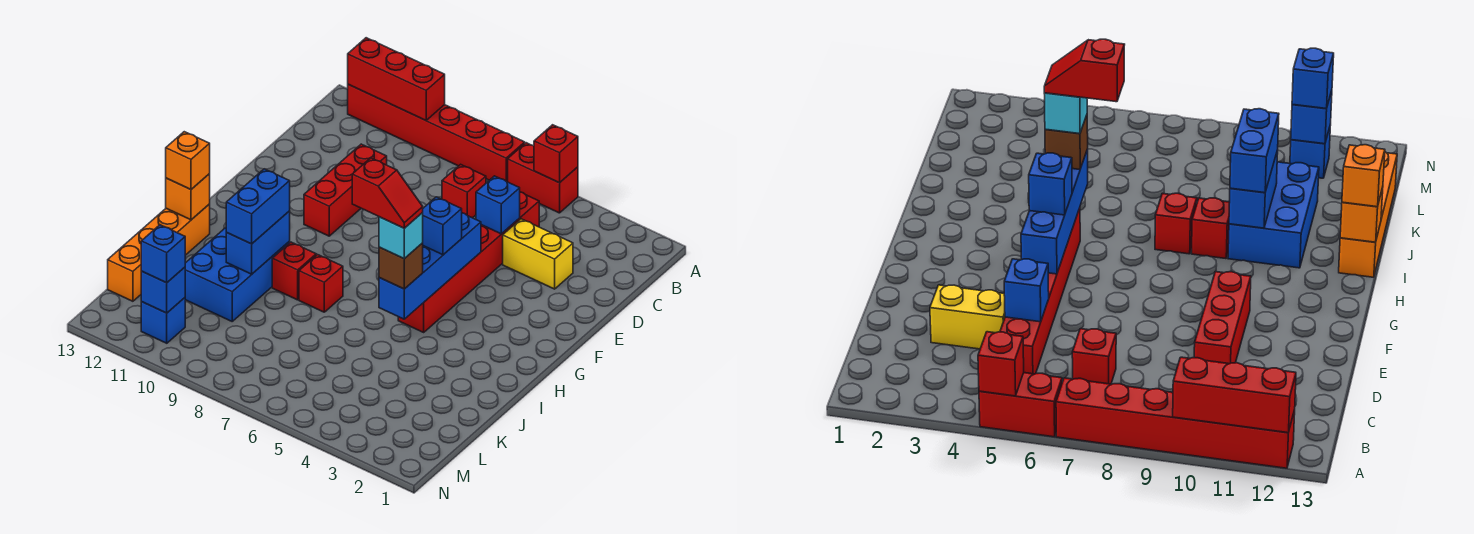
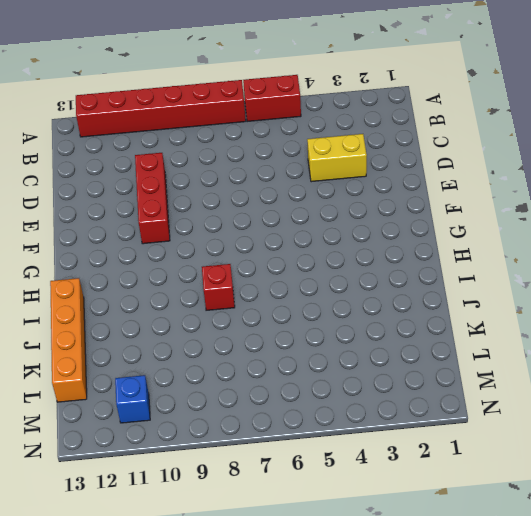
none -> red brick C5:H5 level 1
none -> red brick C7 level 1
none -> red brick I9 level 1

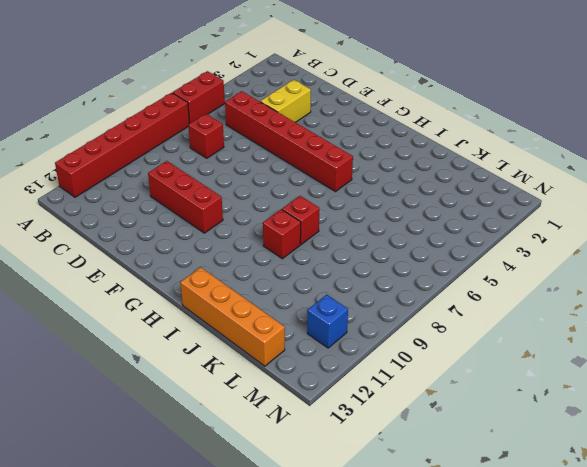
none -> blue brick I10:K11 level 1
none -> red brick A5 level 2
none -> red brick A10:A12 level 2

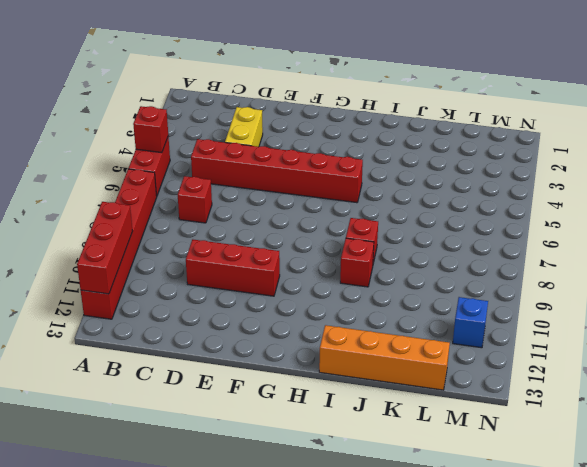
none -> blue brick I10:K11 level 1
none -> blue brick D5 level 2
none -> blue brick F5:I5 level 2

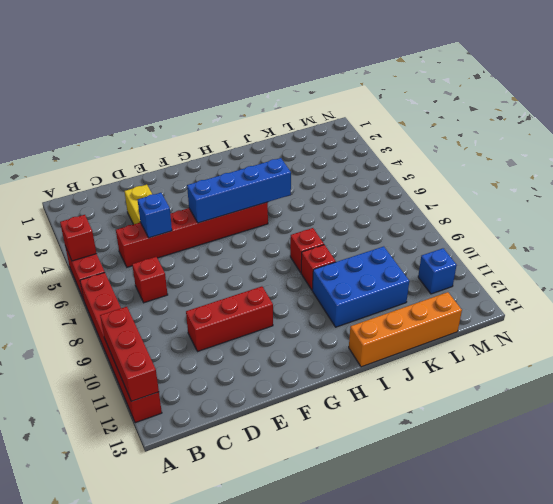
none -> blue brick I10:J10 level 2
none -> orange brick I13 level 2
none -> blue brick M11 level 2

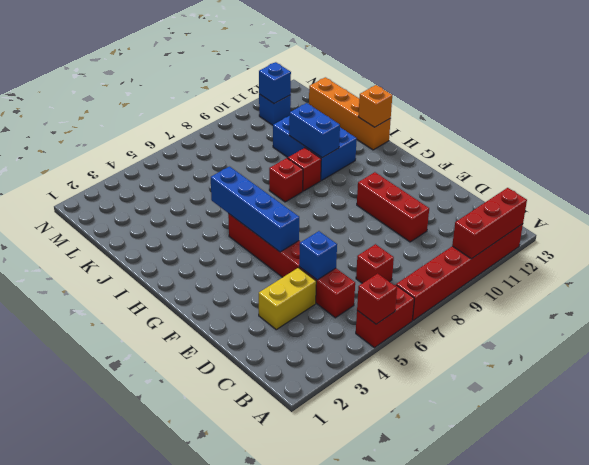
none -> blue brick G5 level 3
none -> brown brick I5 level 3
none -> blue brick I10:J10 level 3

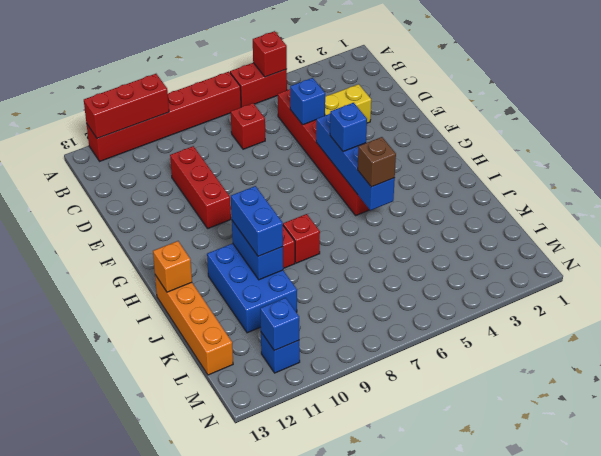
none -> orange brick I13 level 3
none -> blue brick M11 level 3
none -> cyan brick I5 level 4

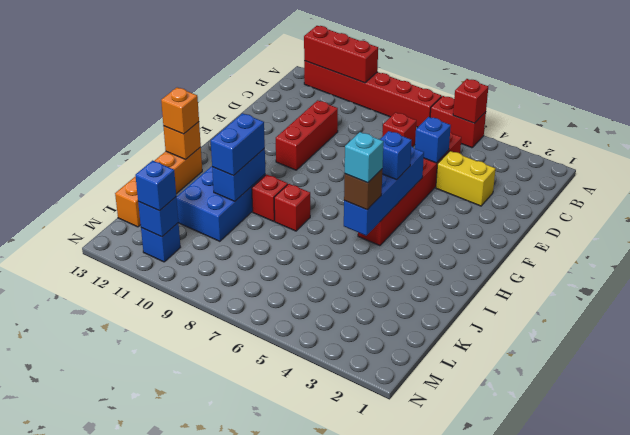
none -> red slope I5:I6 level 5 top 6

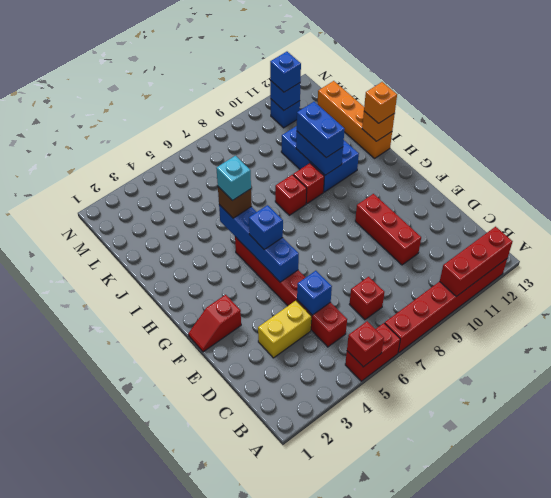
red slope F1:F2 level 1 top 2 -> red slope I5:I6 level 5 top 6

